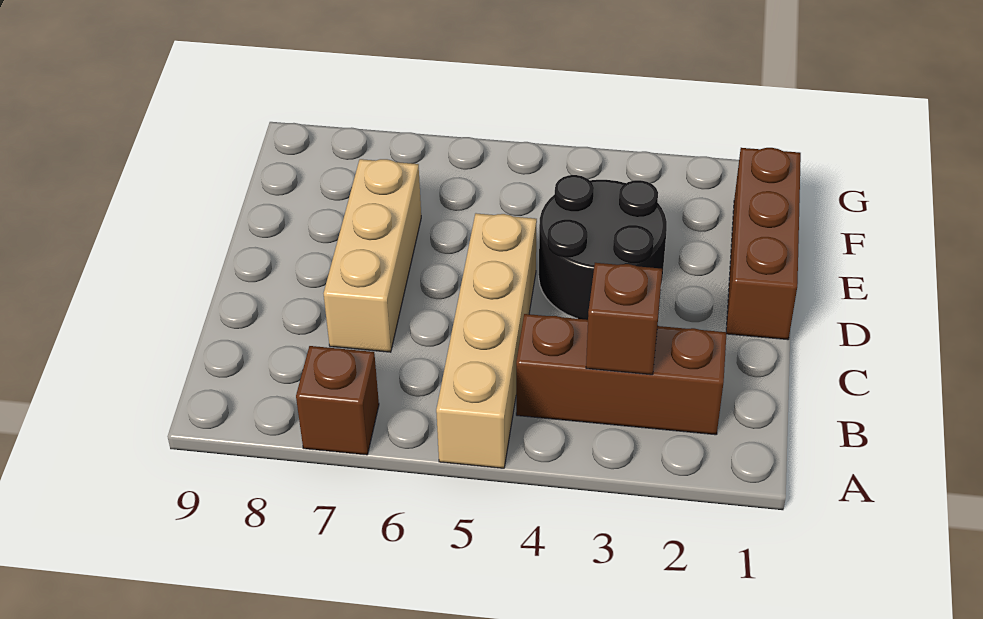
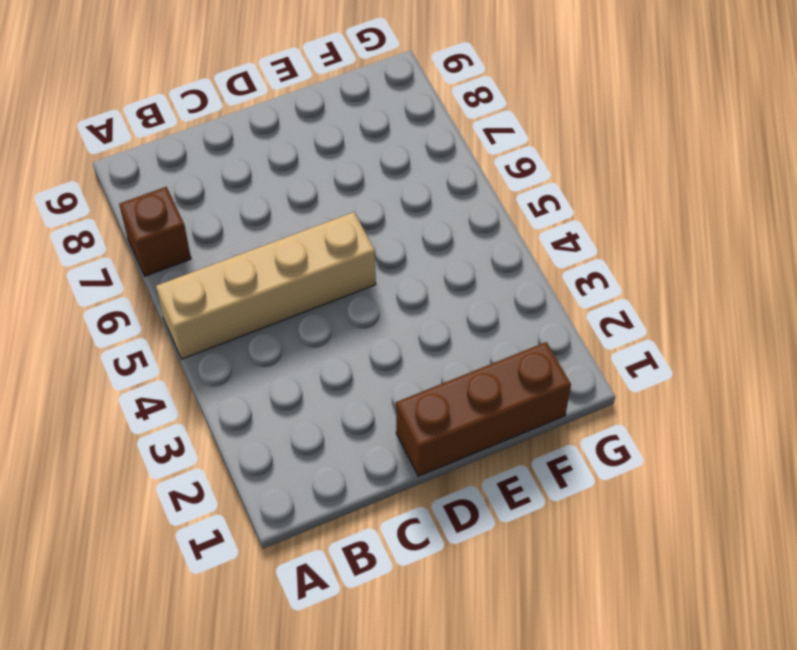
none -> brown brick B2:B4 level 1
none -> tan brick C7:E7 level 1

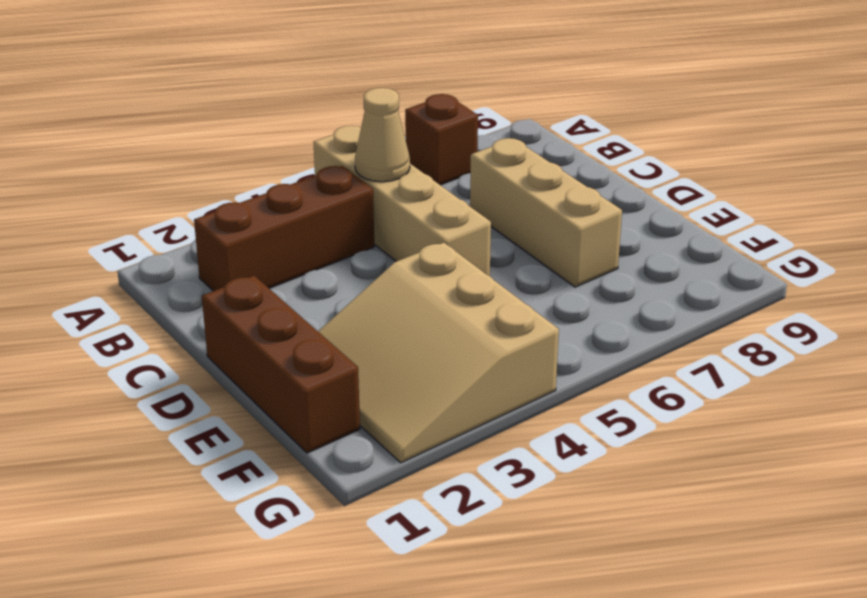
tan cone B5 level 2 -> none
tan slope E2:G4 level 1 top 4 -> black round brick D3:E4 level 1
none -> brown brick B3 level 2

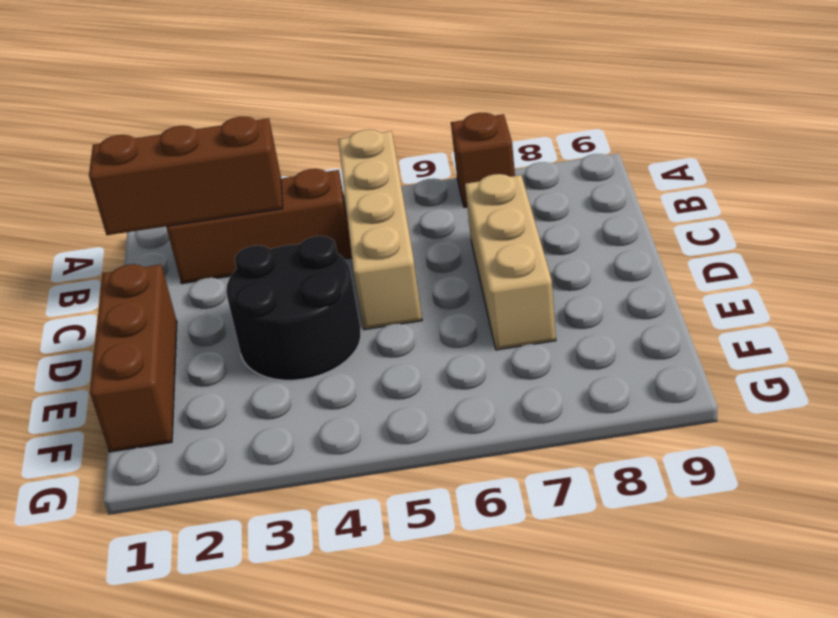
brown brick B1:B3 level 2 -> brown brick B3 level 2

